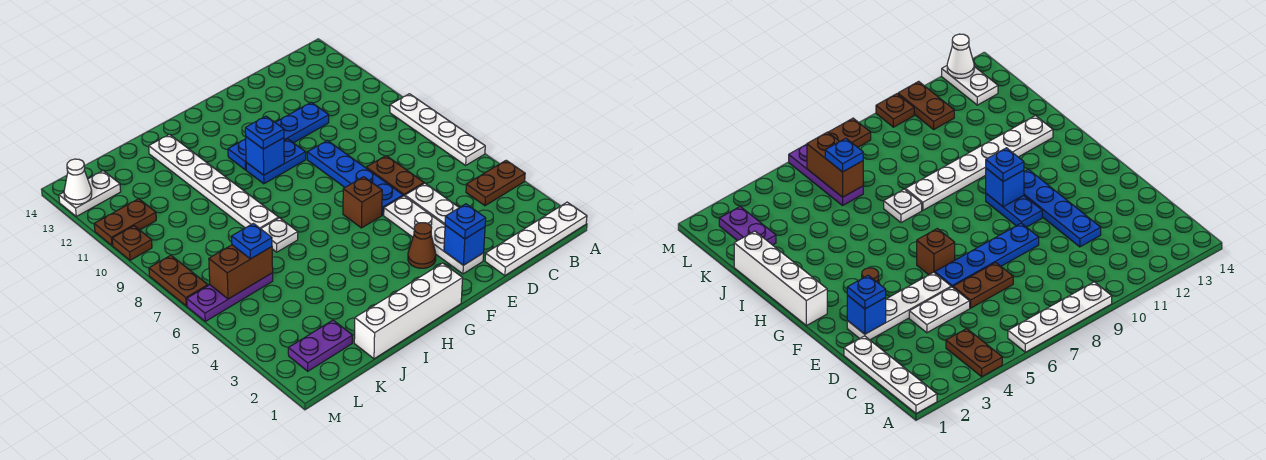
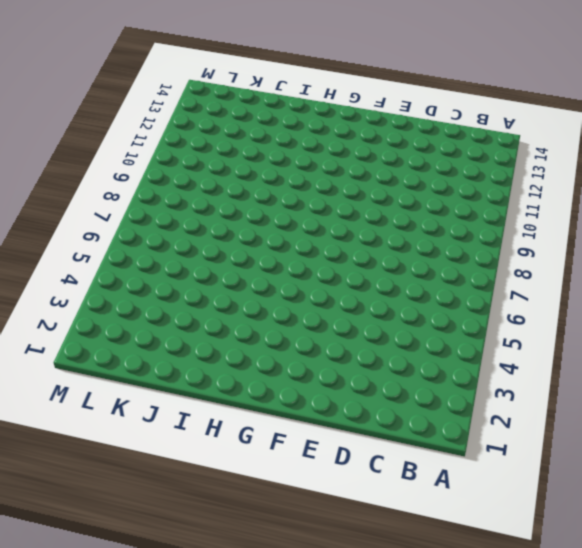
none -> white plate A1:D1 level 1
none -> brown plate A4:B4 level 1
none -> white plate A6:A9 level 1

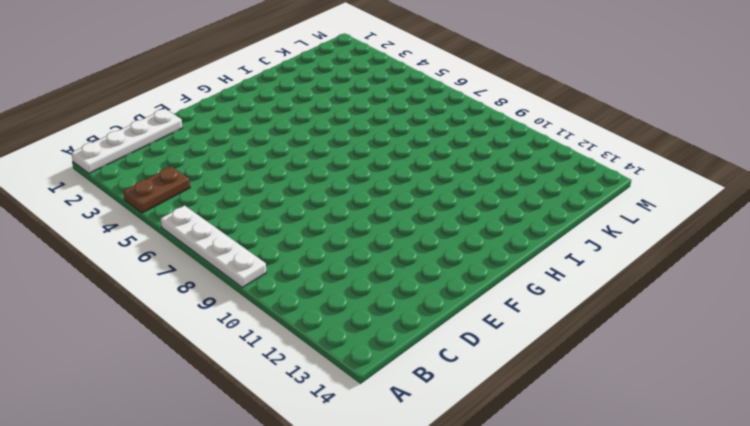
none -> white plate D4:D5 level 1
none -> brown plate D6:D7 level 1
none -> blue plate D11:G11 level 1

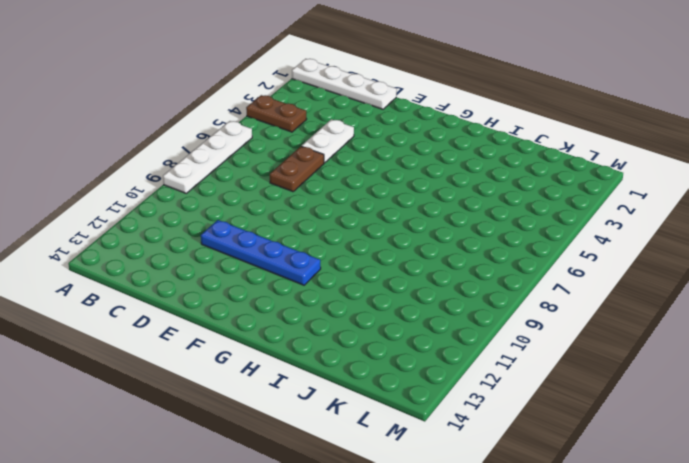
none -> white plate E2:E5 level 1
none -> blue plate E6:E9 level 1
none -> brown cone F3 level 1

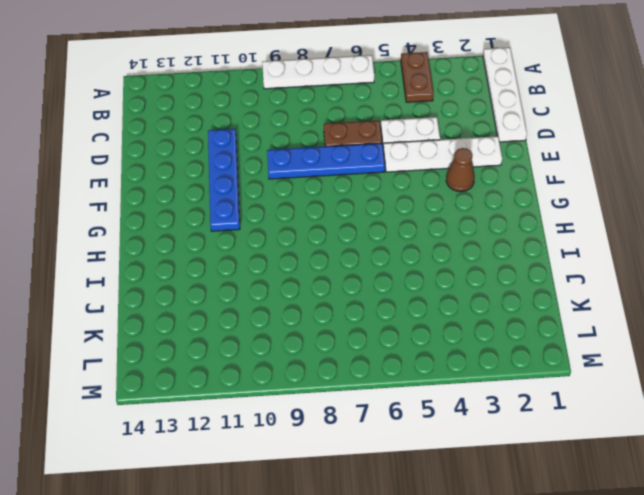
none -> brown brick F6 level 1
none -> blue plate F10:G10 level 1
none -> white brick G1:J1 level 1

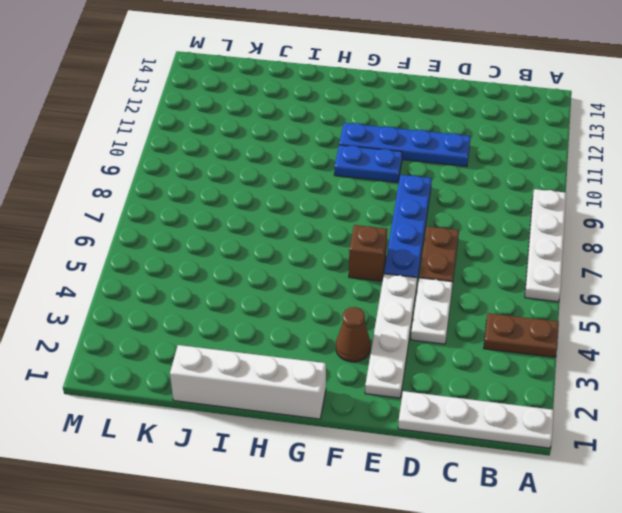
none -> white plate I7 level 1
none -> white plate I8:I13 level 1
none -> purple plate K2:L2 level 1

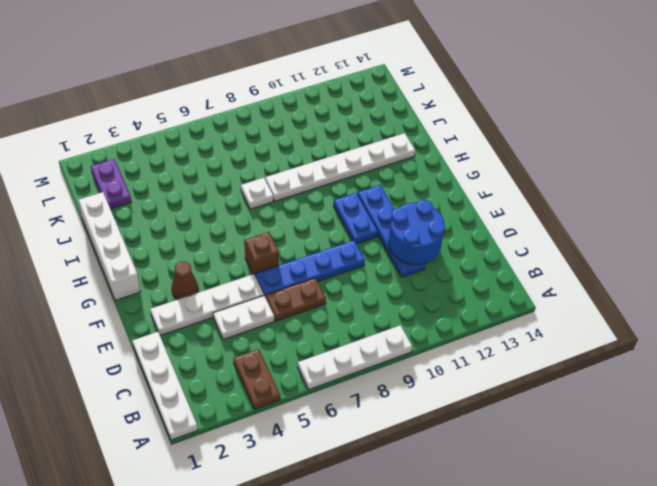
blue round brick D11:E12 level 2 -> none
none -> purple plate K6:M6 level 1
none -> brown plate L11:M11 level 1
none -> white plate L13:M13 level 1

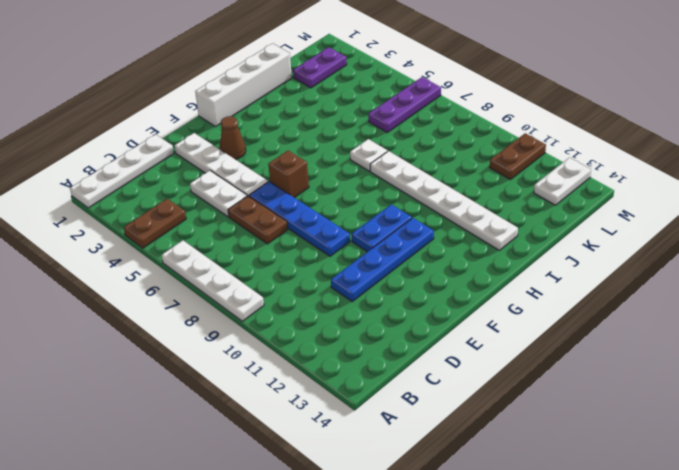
none -> brown plate M7:M8 level 1
none -> brown plate M10 level 1
none -> blue brick E2 level 2

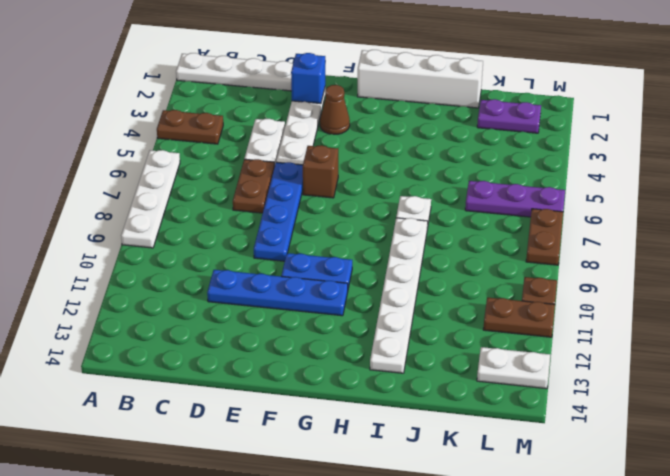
none -> blue brick G10 level 2
none -> brown brick K6:L6 level 2
none -> white cone M13 level 2

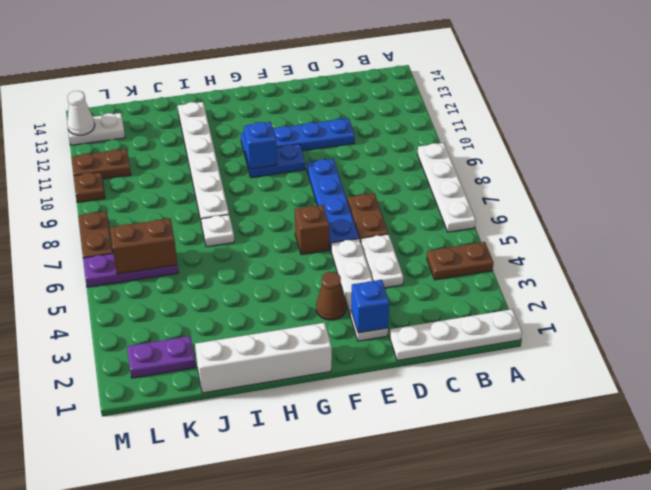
none -> blue plate E2 level 3
none -> blue plate G10 level 3
none -> blue plate K6 level 3

